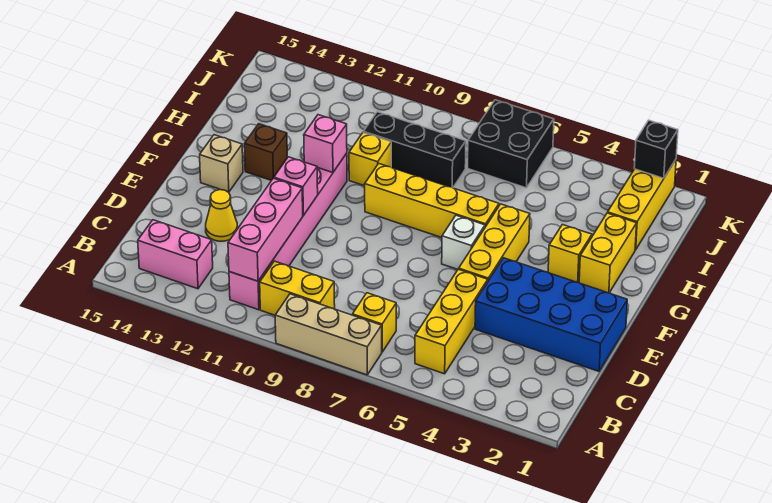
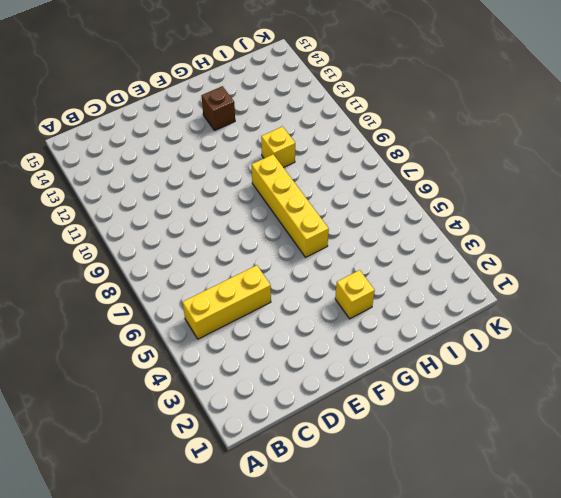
none -> tan brick A7:A9 level 1
none -> yellow brick B7 level 1
none -> yellow brick B9:B10 level 1

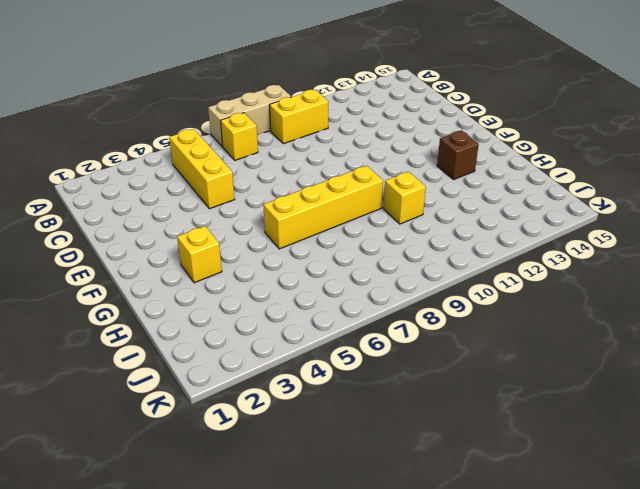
none -> pink brick B11:G11 level 1
none -> pink brick B13:B14 level 1
none -> blue brick D1:E4 level 1

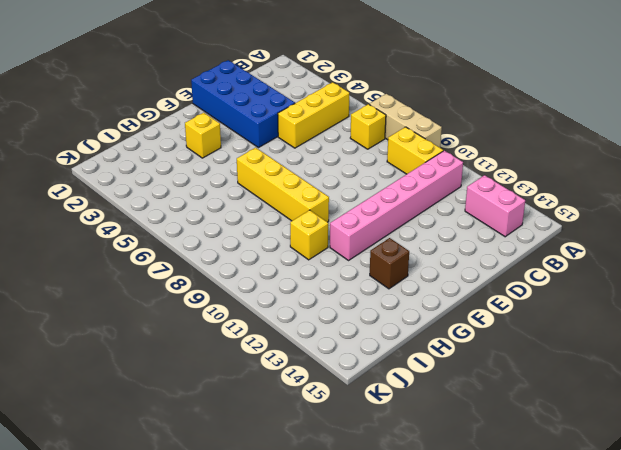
none -> yellow cone D13 level 1
none -> yellow brick E5:G5 level 1
none -> white brick F6 level 1

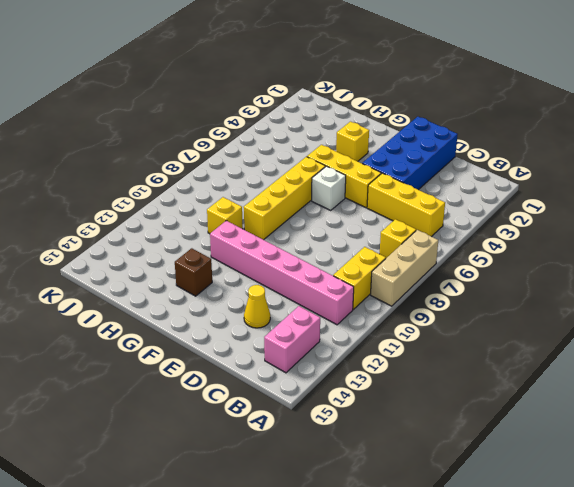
none -> tan brick F14 level 1
none -> yellow brick G2:H2 level 1
none -> yellow brick I2:K2 level 1

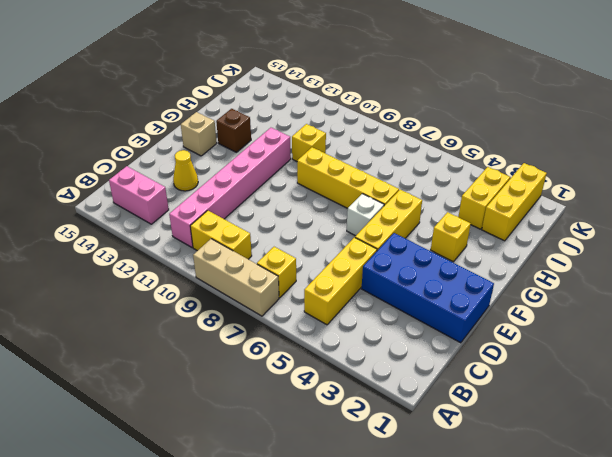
yellow brick I3:J3 level 1 -> yellow brick G2:H2 level 1
none -> black brick I8:I10 level 1
none -> black brick J6:K7 level 1
none -> pink brick B11:D11 level 2

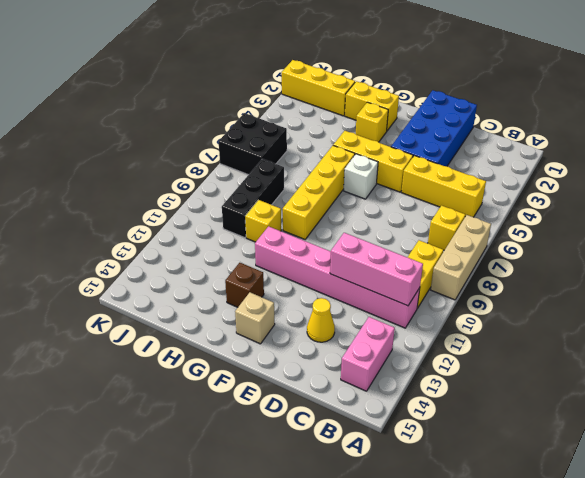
none -> pink brick E11 level 2
none -> pink brick G11 level 2
none -> black brick K2 level 2

